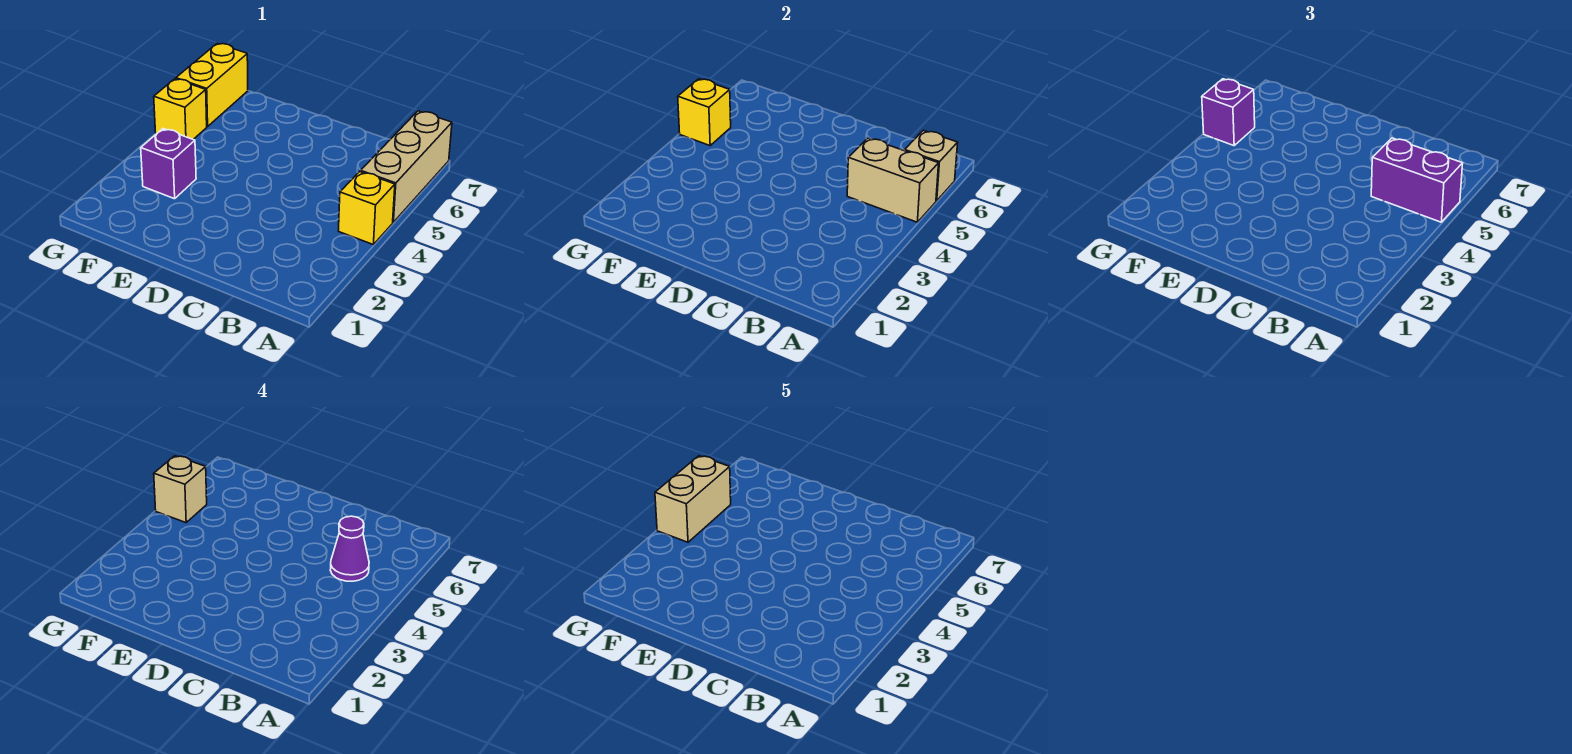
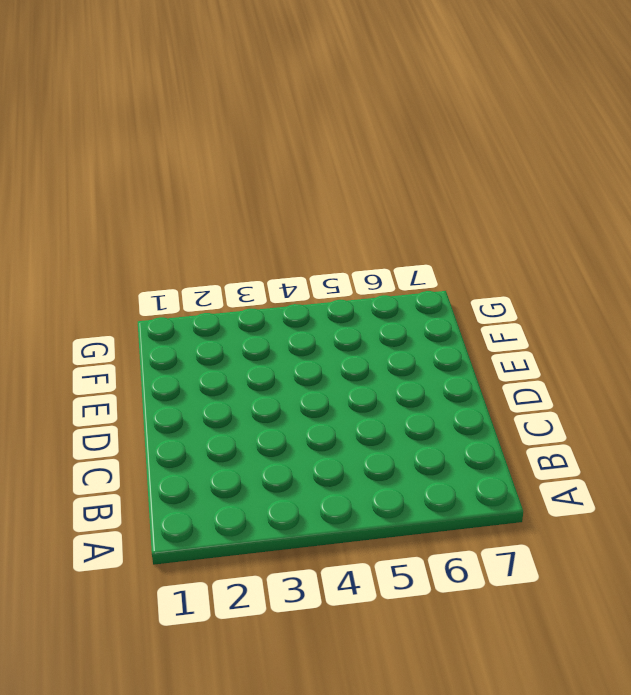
none -> yellow brick A4 level 1
none -> tan brick A5:A7 level 1
none -> purple brick F3 level 1

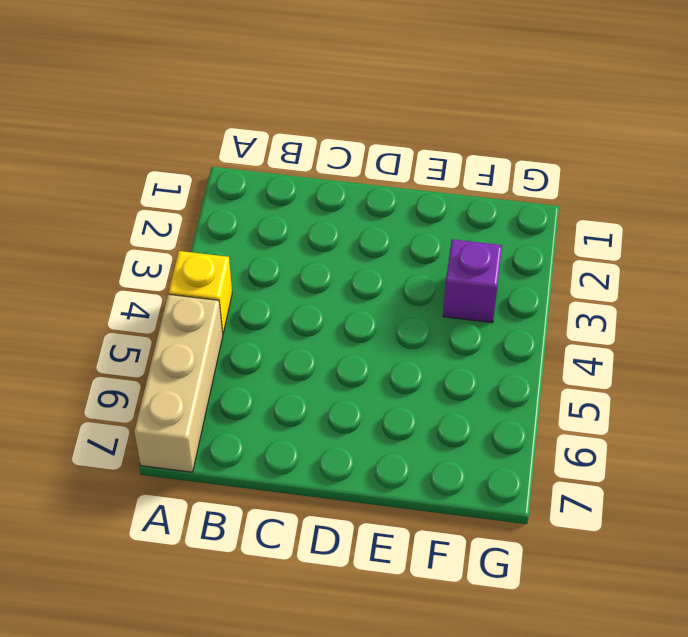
none -> yellow brick G5 level 1
none -> yellow brick G6:G7 level 1
none -> tan brick A5:B5 level 2

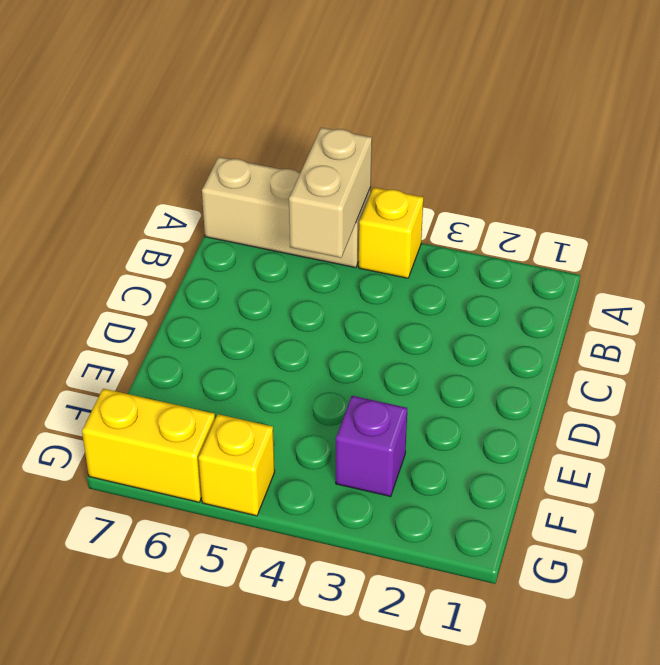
none -> tan brick A6 level 2
none -> yellow brick G5 level 2
none -> purple brick A5:B5 level 3

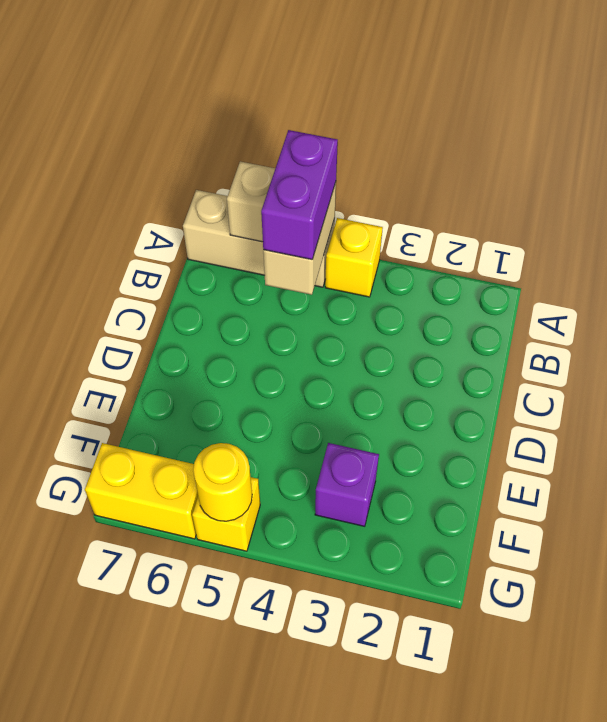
yellow round brick G5 level 2 -> yellow brick G5 level 2
none -> purple brick G5 level 3
none -> purple cone B5 level 4
none -> tan brick G5 level 4

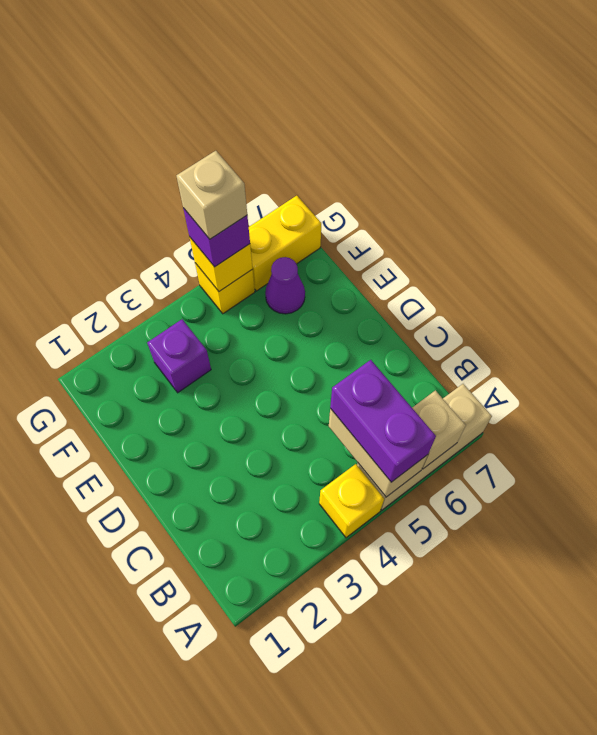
purple cone F6 level 1 -> purple cone B5 level 4
none -> tan brick G4:G5 level 5

